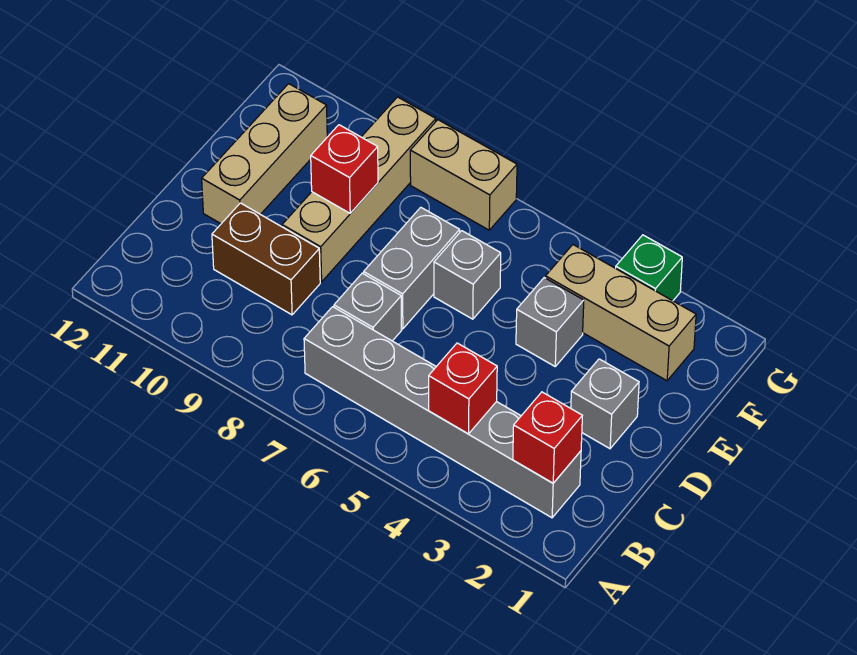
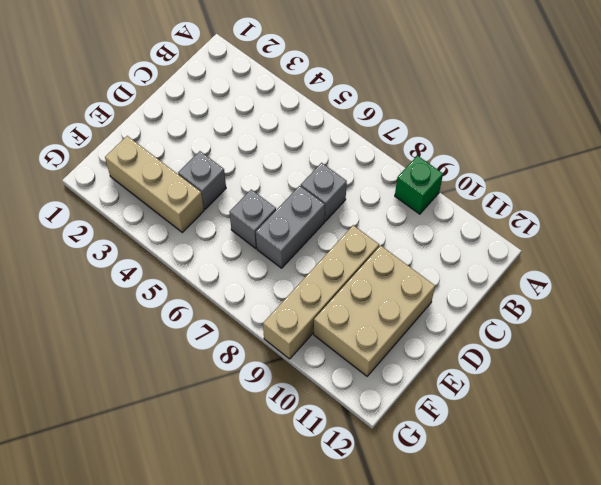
green brick A9 level 1 -> green brick G3 level 1
tan brick D10:F11 level 1 -> tan brick D11:F11 level 1
none -> grey brick B2:B7 level 1
none -> brown brick C9:C10 level 1
none -> grey brick D2 level 1

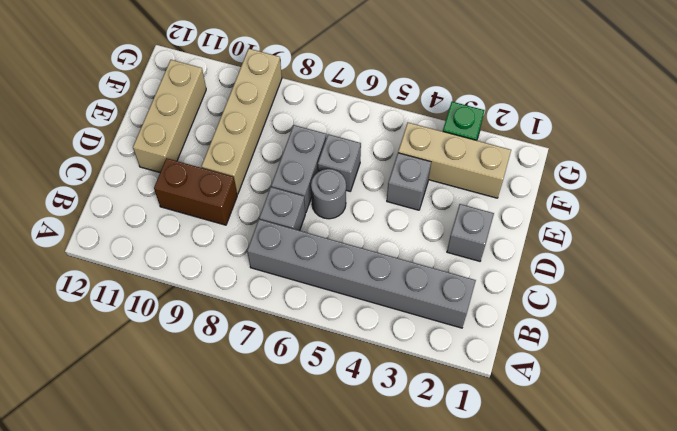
grey round brick D6 level 1 -> none
none -> tan brick G7:G8 level 1
none -> red brick B2 level 2
none -> red brick B4 level 2

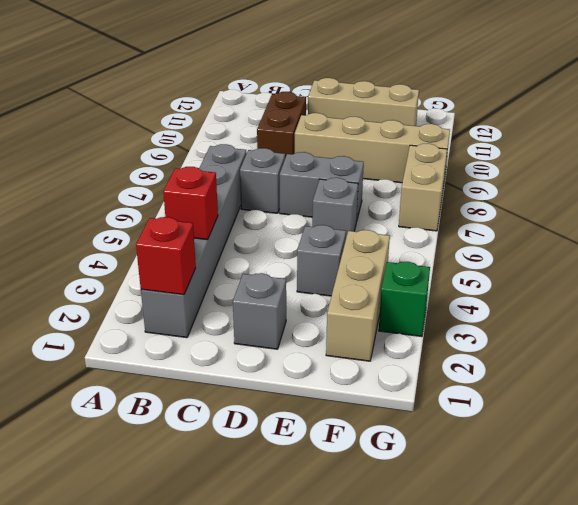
none -> red brick E9 level 2

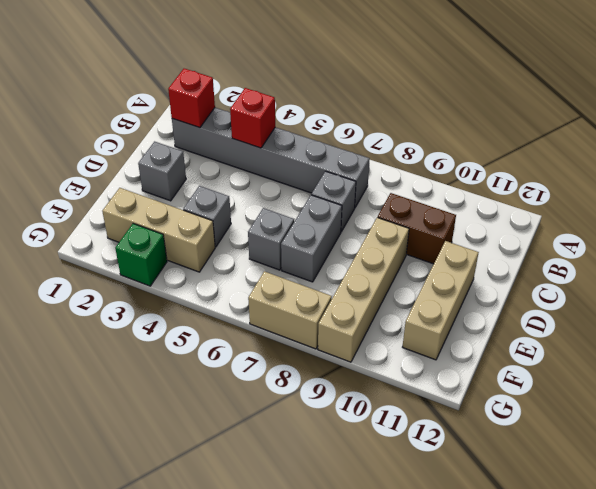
none -> red brick E9 level 2

